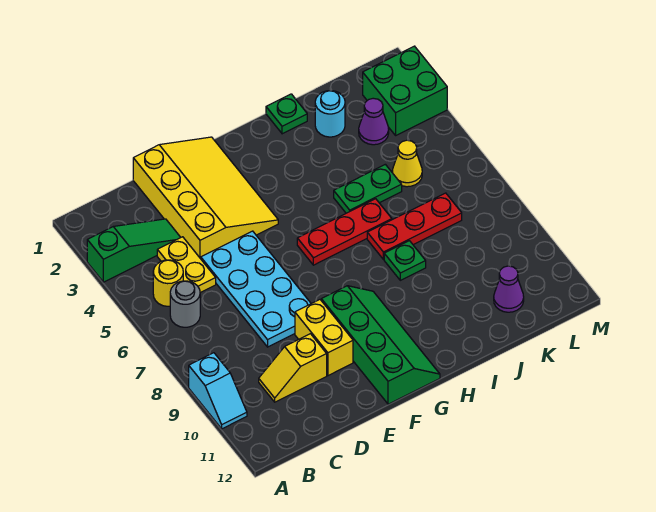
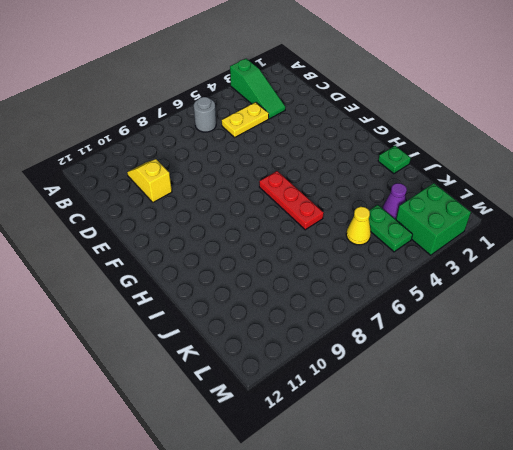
green plate K4:L4 level 1 -> green plate I5:J5 level 1
none -> cyan slope A9:A10 level 1 top 9
none -> yellow round brick B5 level 1
none -> yellow slope D1:F4 level 1 top D

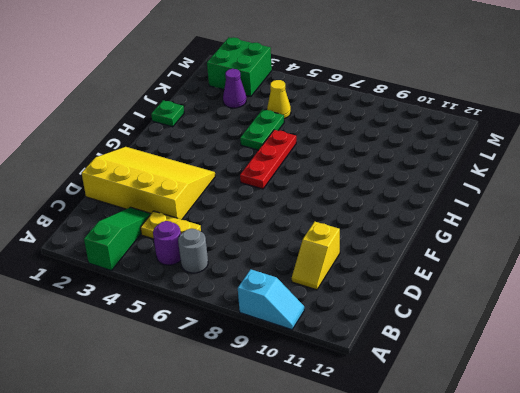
purple round brick B5 level 1 -> yellow round brick B5 level 1
none -> cyan plate D5:E8 level 1
none -> yellow brick E9:E10 level 1
none -> green slope F9:G12 level 1 top F

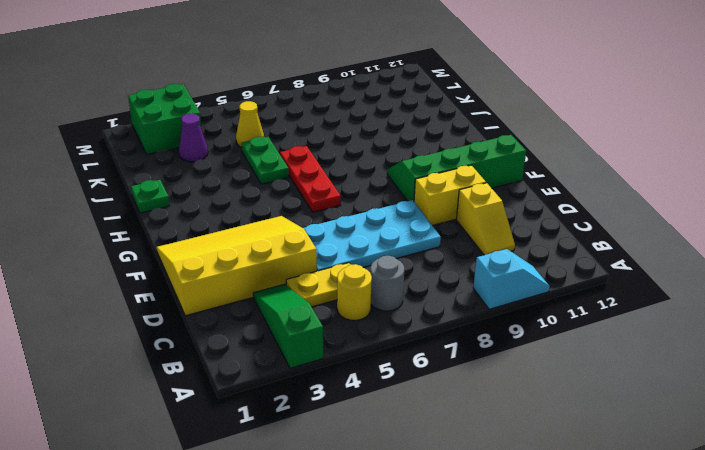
none -> red plate I7:K7 level 1
none -> green plate I8 level 1
none -> cyan round brick J2 level 1

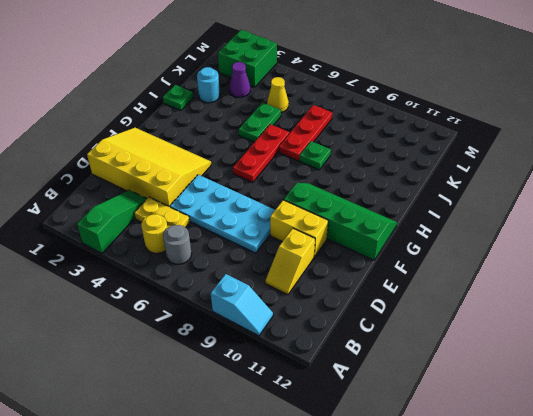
none -> purple cone K11 level 1

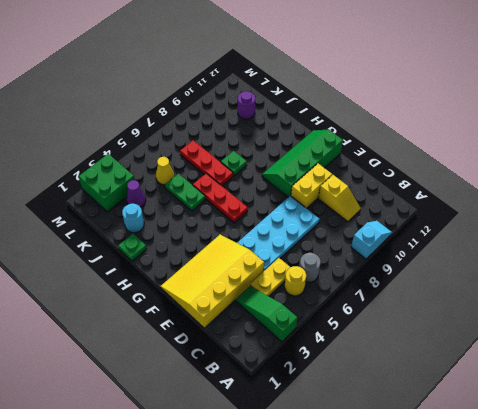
purple round brick K11 level 1 -> purple cone K11 level 1

